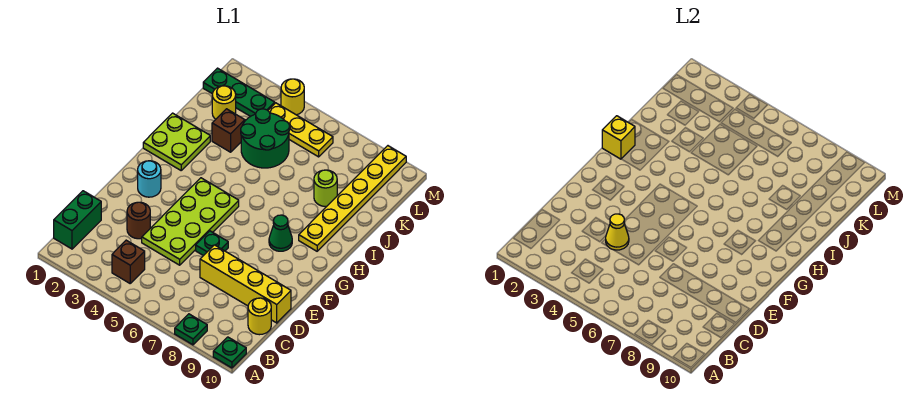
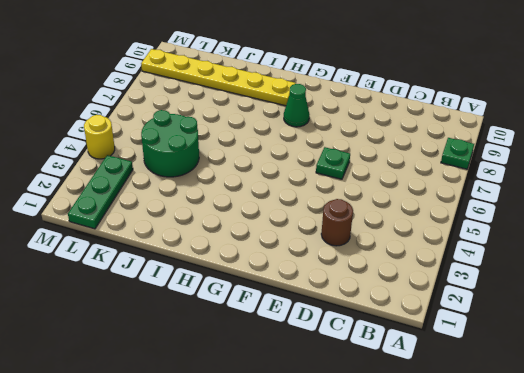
none -> green plate A10 level 1
none -> green brick B1:C1 level 1
none -> brown brick B4 level 1

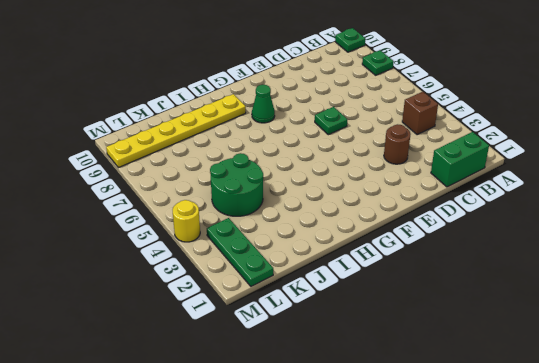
none -> yellow round brick C10 level 1
none -> lime plate D4:G5 level 1
none -> yellow brick D7:D10 level 1

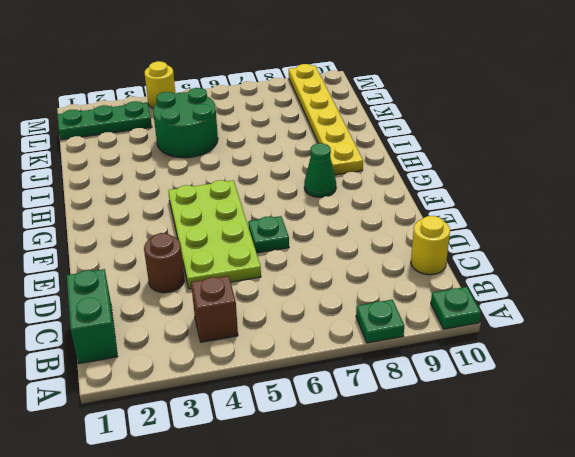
none -> yellow brick D7:D10 level 1
none -> cyan round brick F2 level 1
none -> lime plate H1:I2 level 1

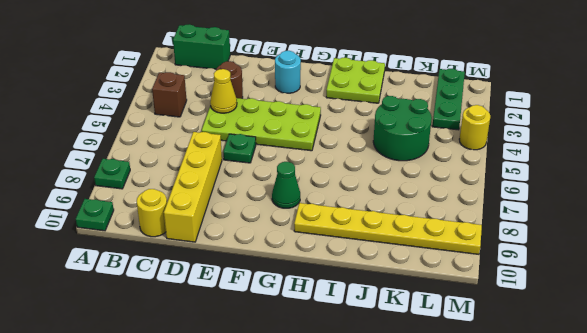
none -> brown brick J3 level 1
none -> lime round brick J8 level 1
none -> yellow round brick K2 level 1

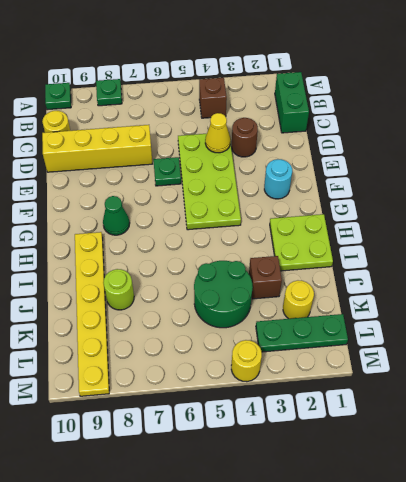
none -> yellow plate L4:L6 level 1
none -> yellow brick H1 level 2

